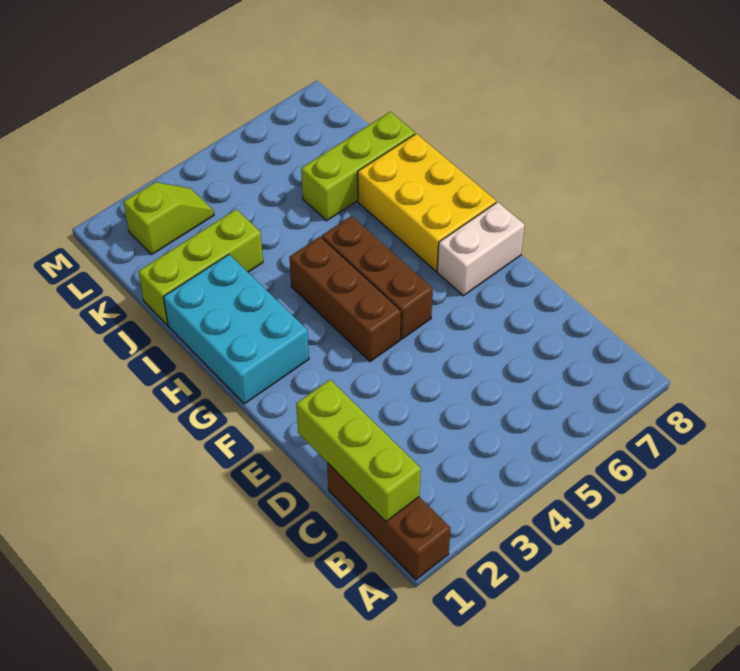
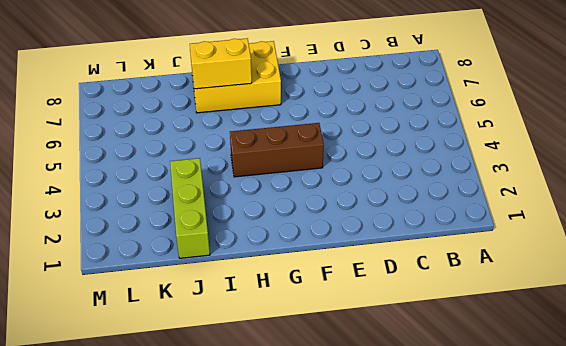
yellow brick H7:I7 level 2 -> none
none -> brown brick A1:C1 level 1
none -> brown brick F5:H5 level 1

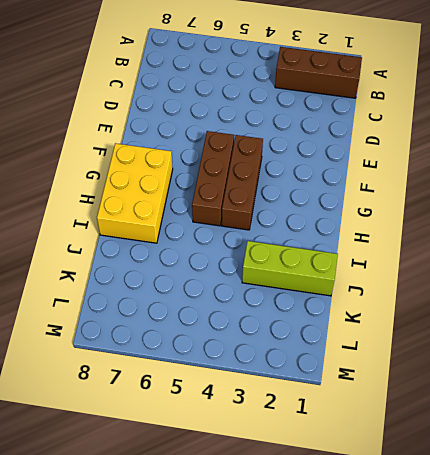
brown brick B1:B3 level 1 -> brown brick A1:C1 level 1
none -> white brick F7:F8 level 1
none -> cyan brick G1:I2 level 1

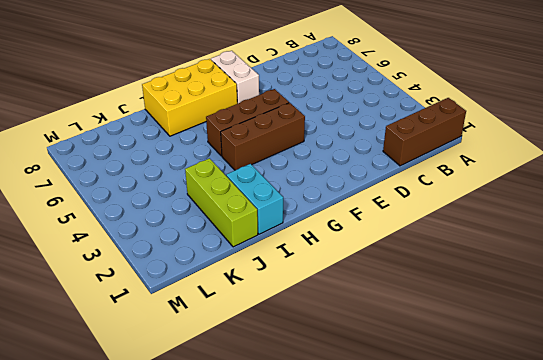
cyan brick I1:I2 level 1 -> cyan brick G1:I2 level 1
none -> lime brick J6:J8 level 1
none -> lime slope L2:L3 level 1 top 2

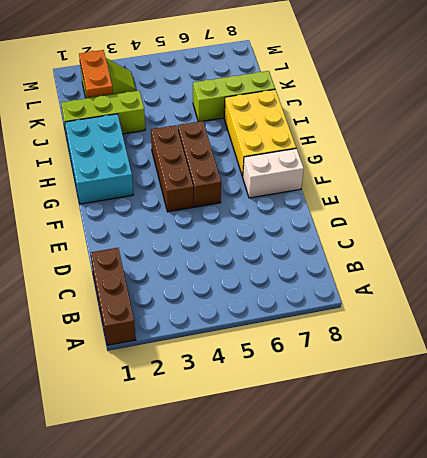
orange plate K2:L2 level 2 -> none
none -> lime brick B1:D1 level 2

